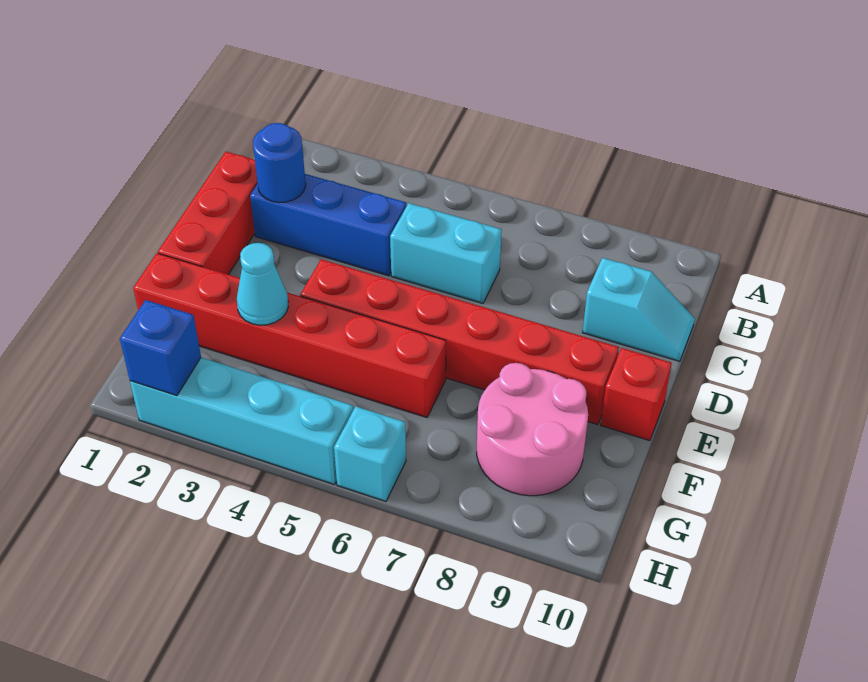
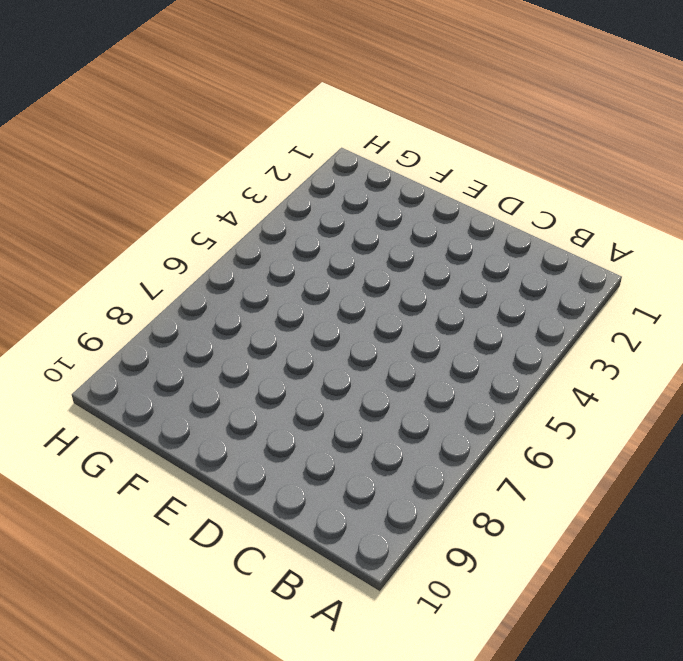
none -> red brick C1:E1 level 1
none -> blue brick C2:C4 level 1
none -> cyan brick C5:C6 level 1

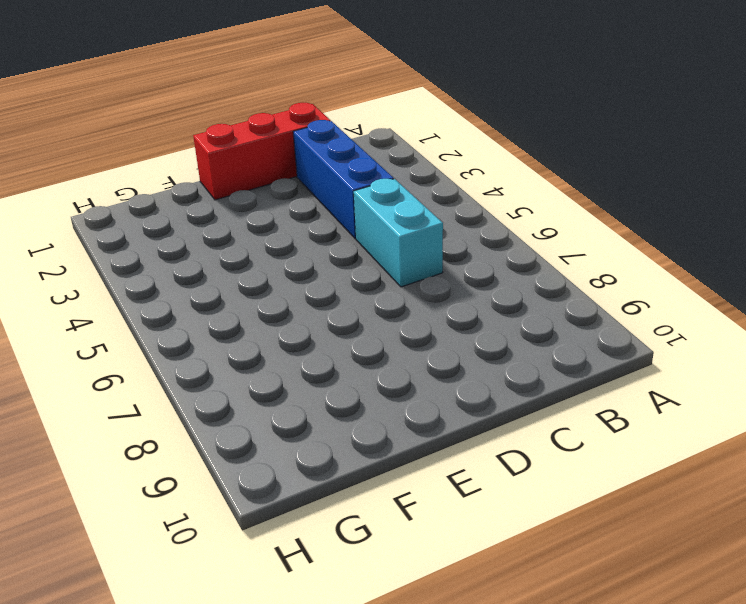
none -> cyan slope C9:C10 level 1 top 9
none -> red brick E4:E9 level 1
none -> red brick E10 level 1

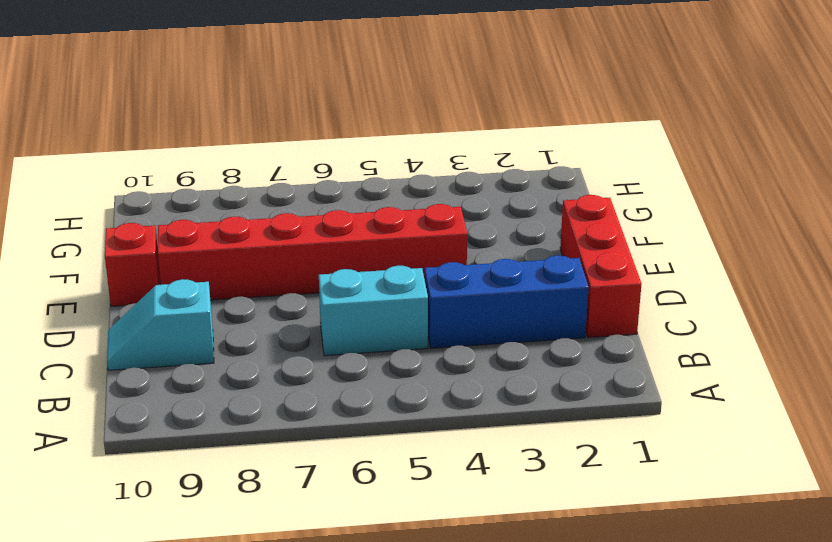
none -> red brick F1:F6 level 1
none -> pink round brick F8:G9 level 1
none -> cyan brick H2:H5 level 1

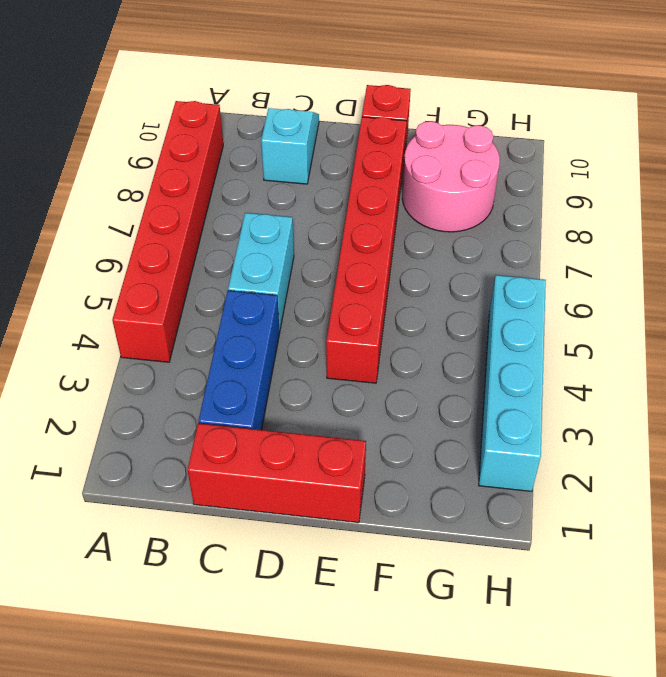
red brick A4:A9 level 1 -> red brick F1:F6 level 1
none -> cyan brick H6 level 1
none -> blue round brick C2 level 2
none -> cyan cone F3 level 2

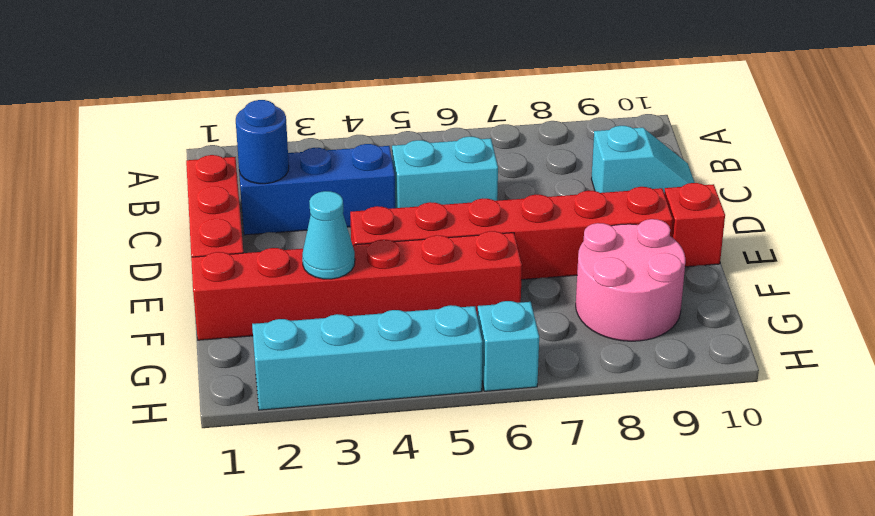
none -> blue brick H2 level 2

